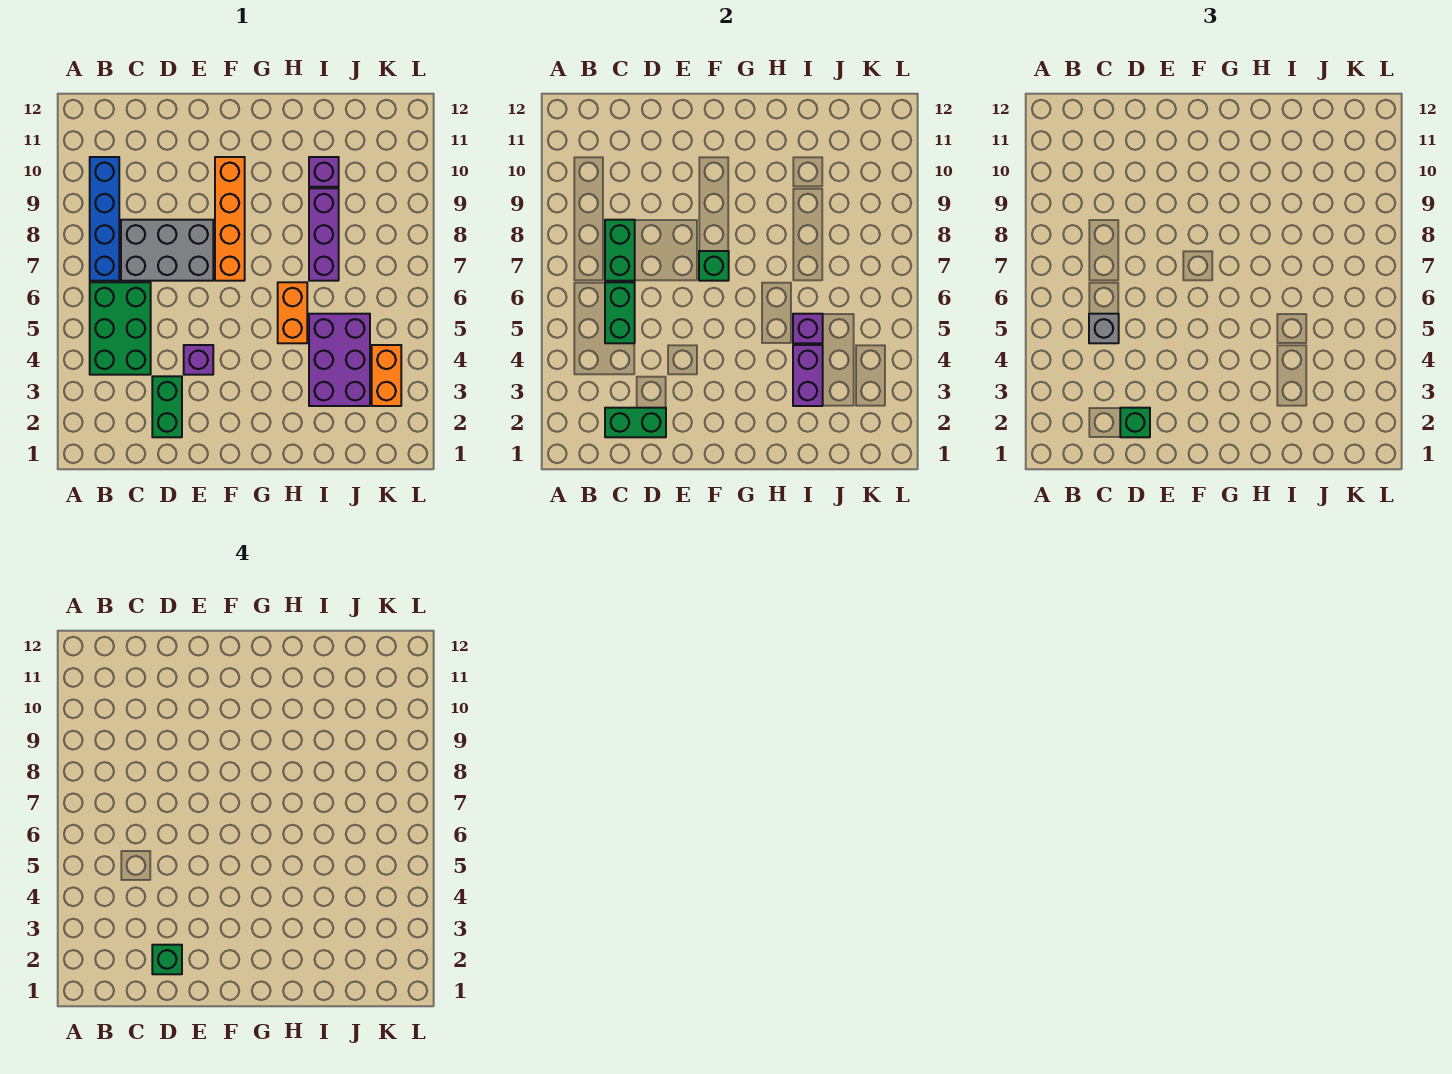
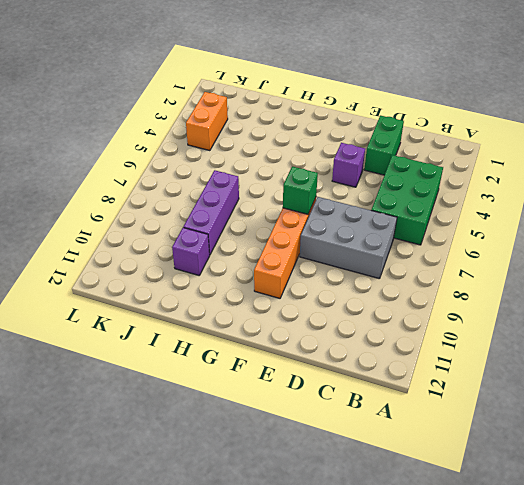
none -> blue brick B7:B10 level 1
none -> orange brick H5:H6 level 1
none -> purple brick I3:J5 level 1

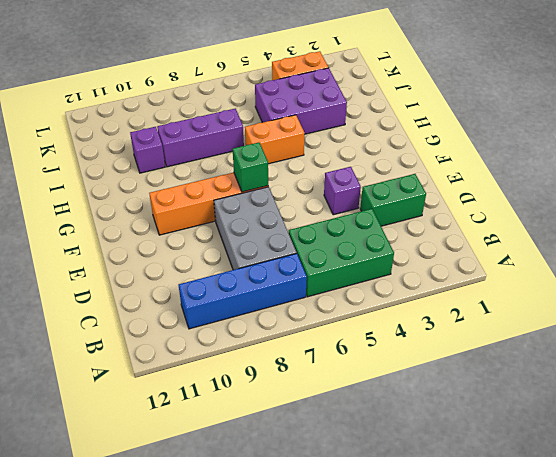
none -> green brick C2:D2 level 2
none -> green brick C5:C6 level 2
none -> green brick C7:C8 level 2

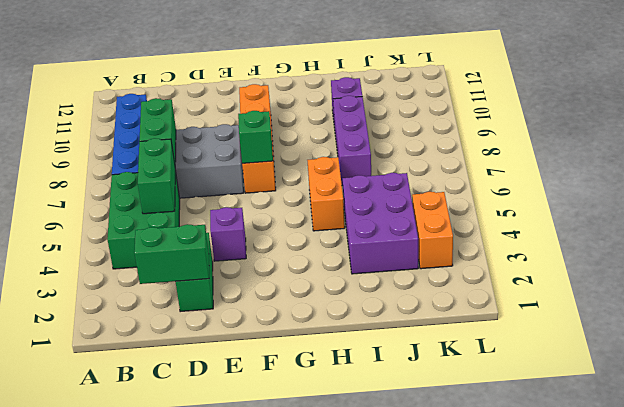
none -> purple brick I3:I4 level 2
none -> purple brick I5 level 2
none -> grey brick C5 level 3

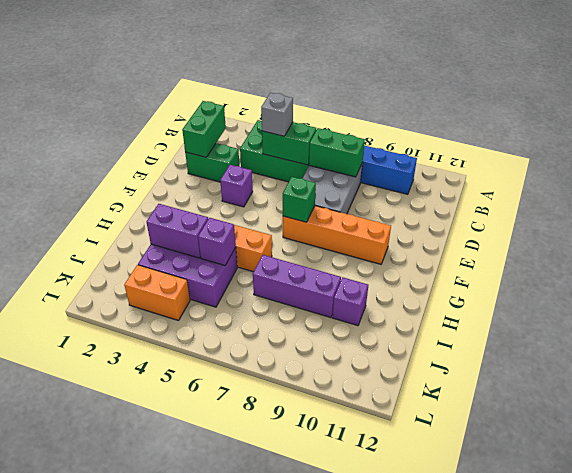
none -> green brick D2 level 3
none -> green brick D2 level 4

